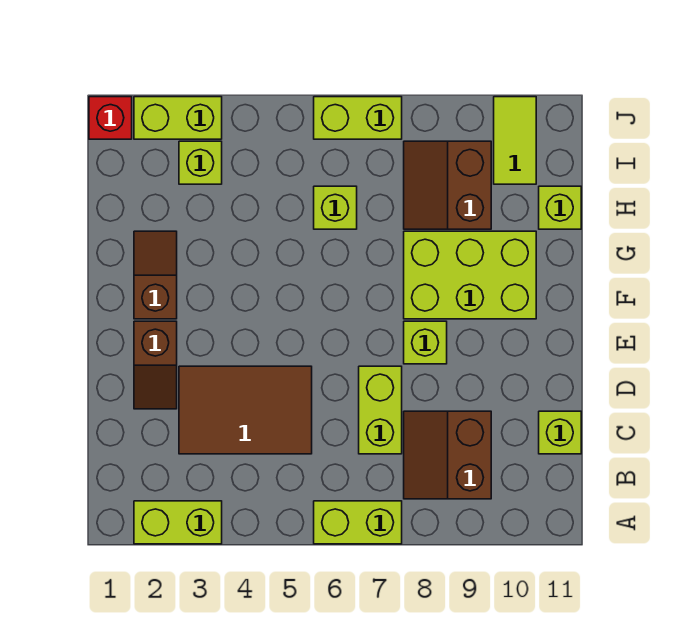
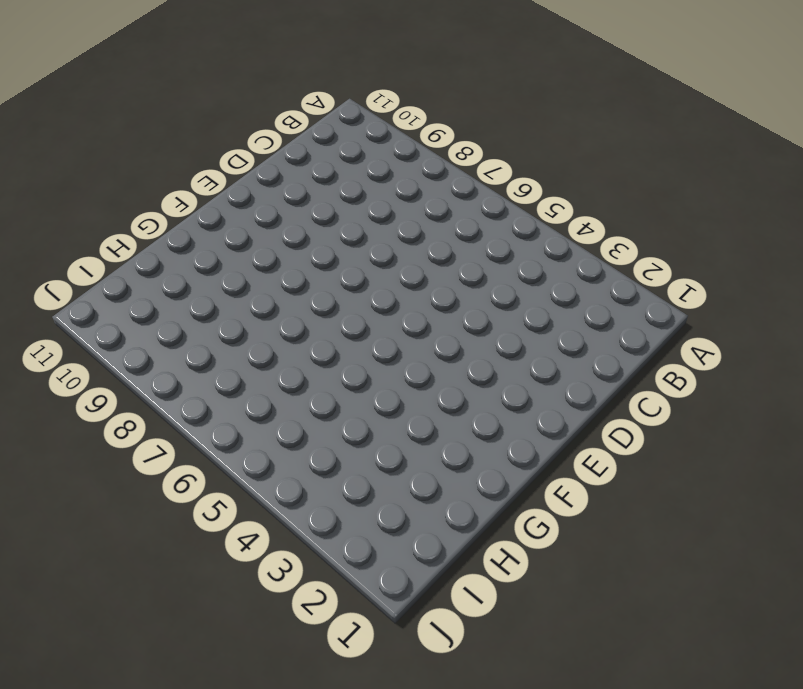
none -> lime brick A2:A3 level 1
none -> lime brick A6:A7 level 1
none -> brown slope B8:C9 level 1 top 9

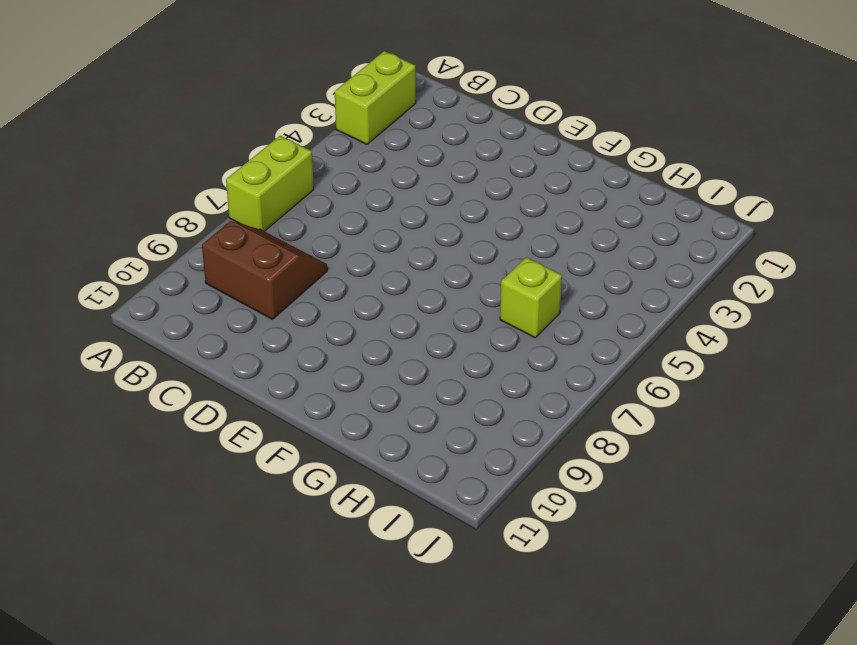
none -> brown tile C3:D5 level 1
none -> lime brick C7:D7 level 1
none -> lime brick C11 level 1

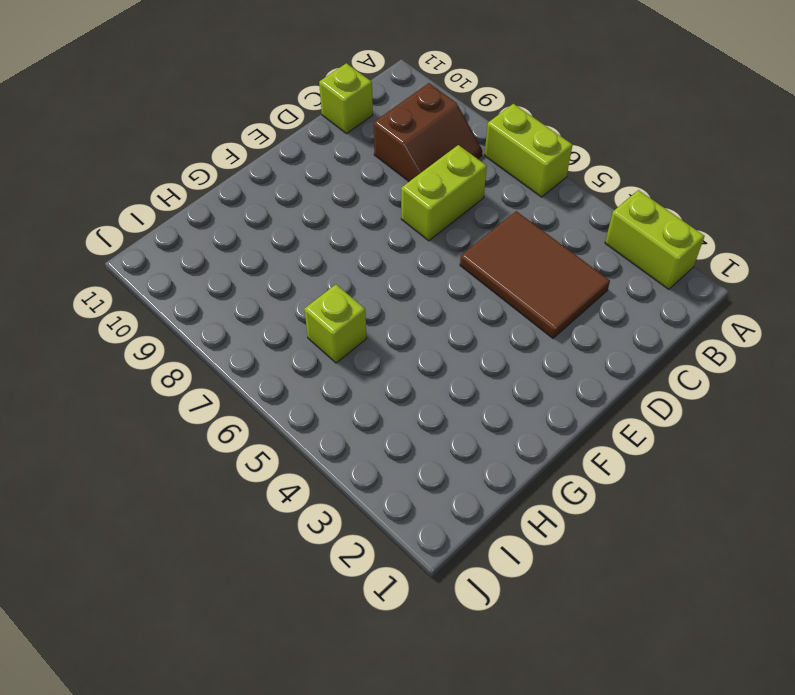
none -> brown slope D2:E2 level 1 top E
none -> lime brick E8 level 1
none -> brown slope F2:G2 level 1 top F

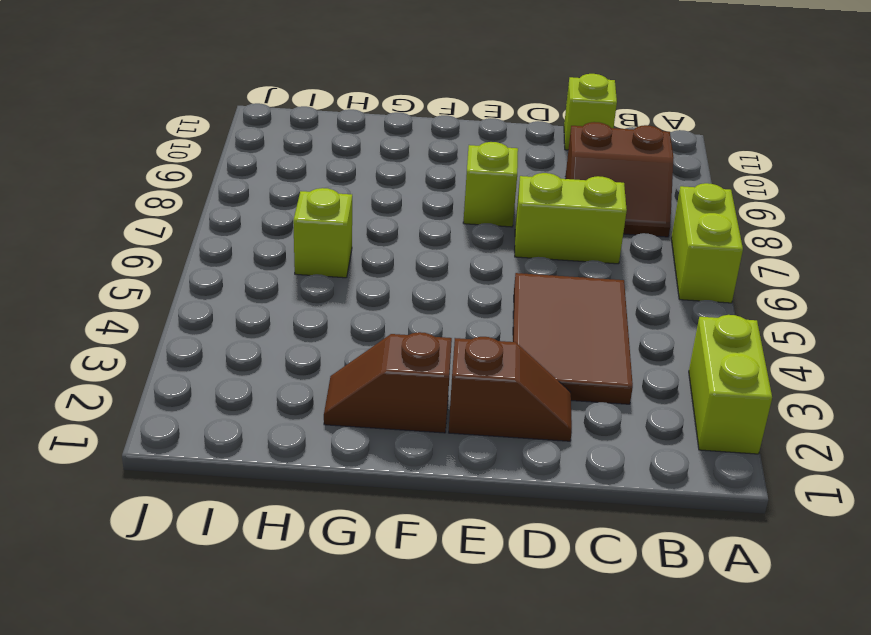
none -> lime brick F8:G10 level 1
none -> brown slope H8:I9 level 1 top 9
none -> lime brick H11 level 1

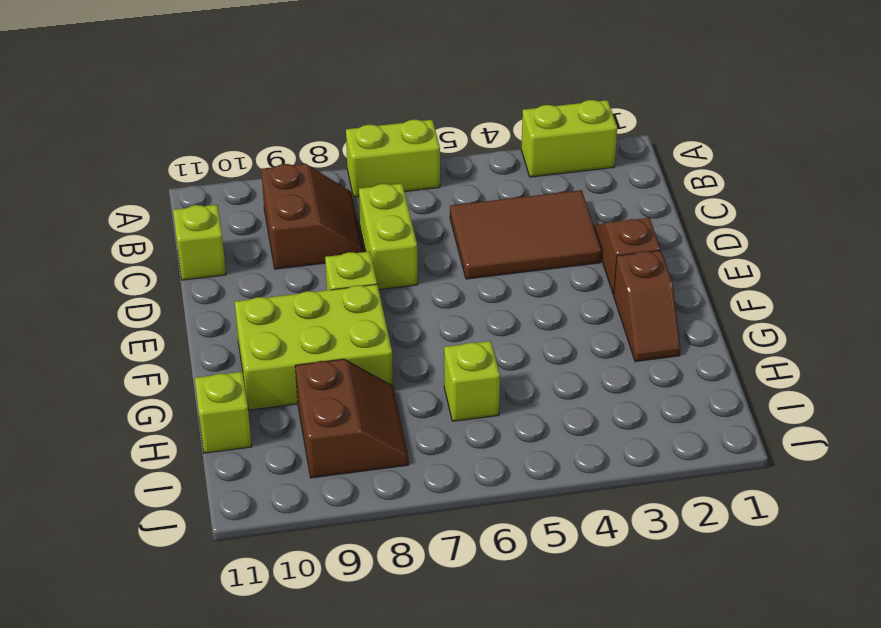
none -> lime brick I3 level 1
none -> lime tile I10:J10 level 1
none -> red brick J1 level 1

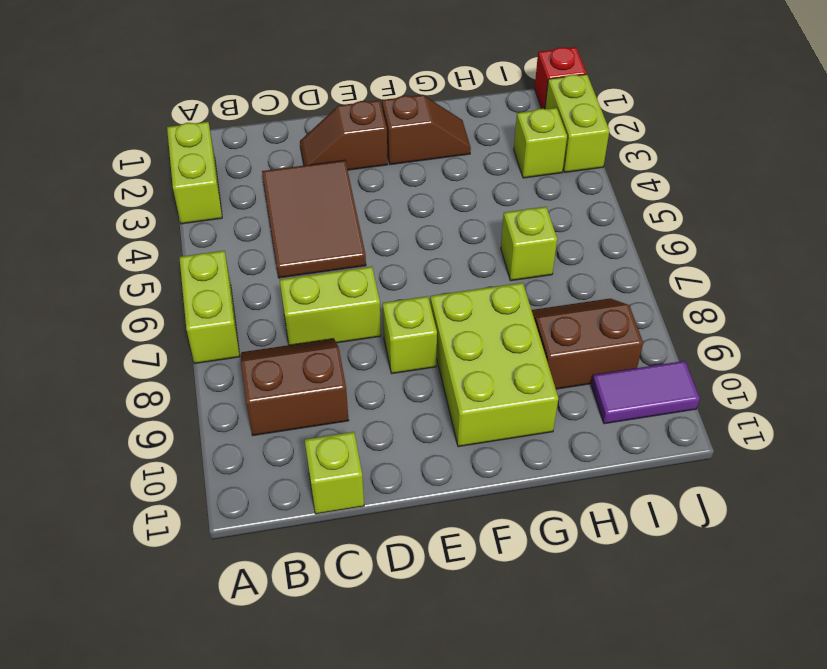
purple tile I10:J10 level 1 -> lime tile I10:J10 level 1
none -> lime brick H11 level 1
none -> lime brick J6:J7 level 1

